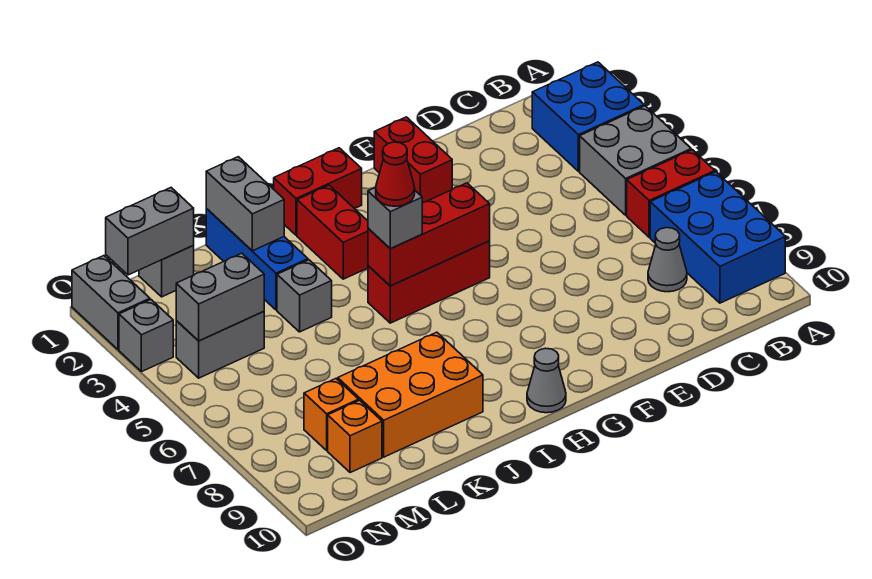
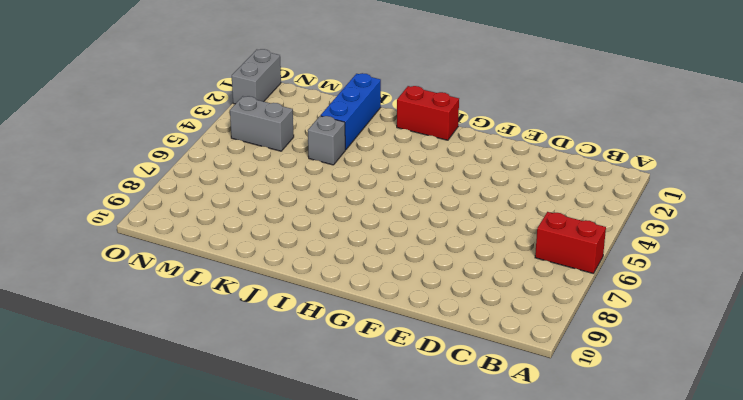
none -> blue brick A2:B3 level 1
none -> grey brick A4:B5 level 1
none -> blue brick A7:B9 level 1

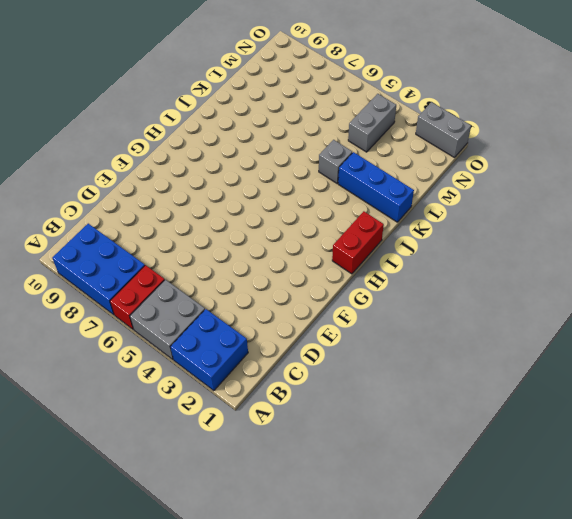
none -> grey cone C8 level 1
none -> red brick F1:F2 level 1
none -> red brick G5:I5 level 1

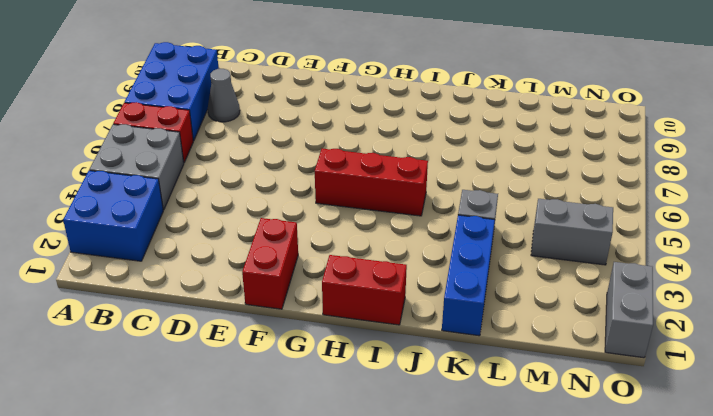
none -> grey cone H10 level 1
none -> red brick I2:I3 level 1
none -> orange brick J8:L9 level 1

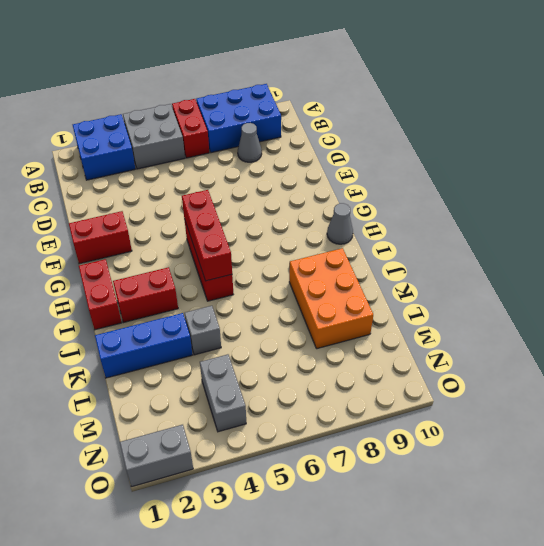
none -> grey brick M1 level 1
none -> orange brick M8 level 1
none -> orange brick M9 level 1

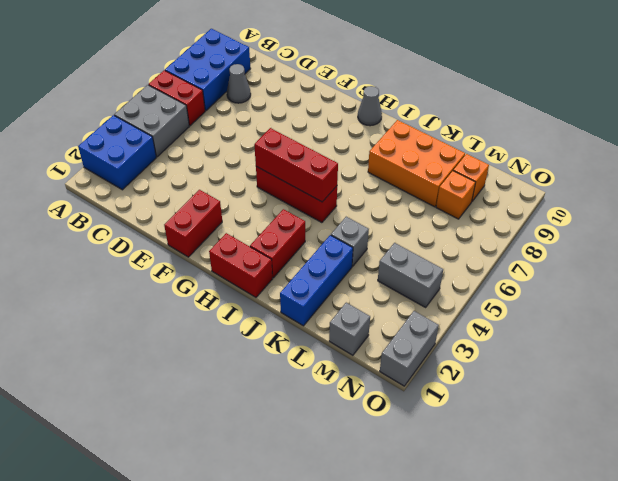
none -> grey brick O3 level 1
none -> grey brick K1:K2 level 2
none -> grey brick M1:N1 level 2

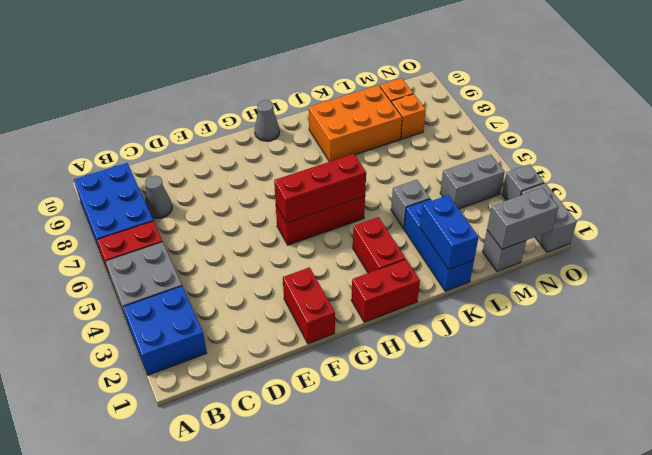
blue brick K1:K2 level 2 -> grey brick K1:K2 level 2
none -> grey brick M4:N4 level 2
none -> grey brick I5 level 3
none -> red cone I5 level 4

